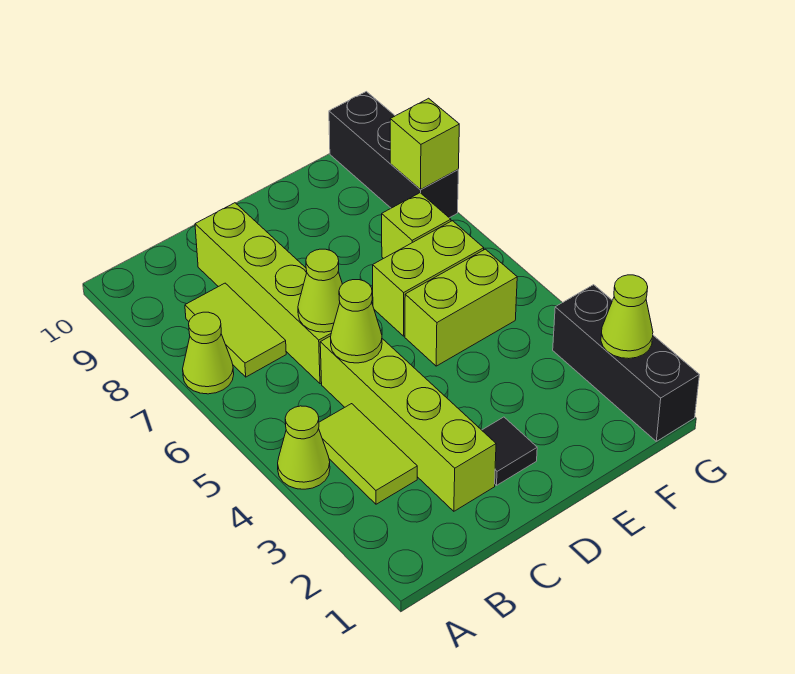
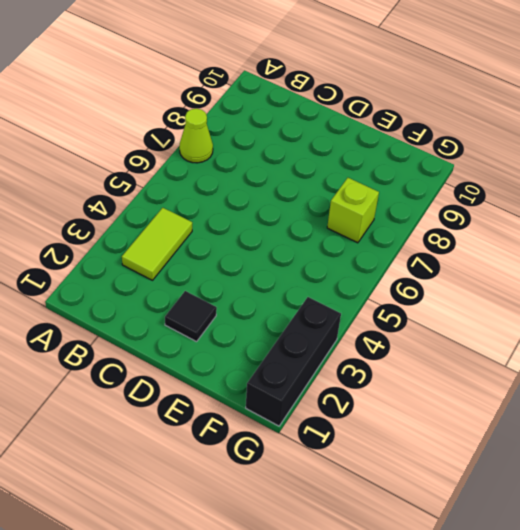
none -> lime cone A4 level 1
none -> lime tile B7:B8 level 1
none -> lime brick C2:C5 level 1

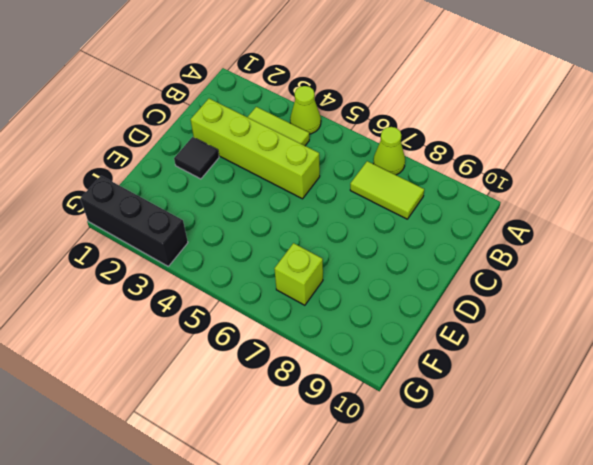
none -> lime brick C6:C9 level 1
none -> lime brick E5:F5 level 1
none -> lime brick E6:F6 level 1

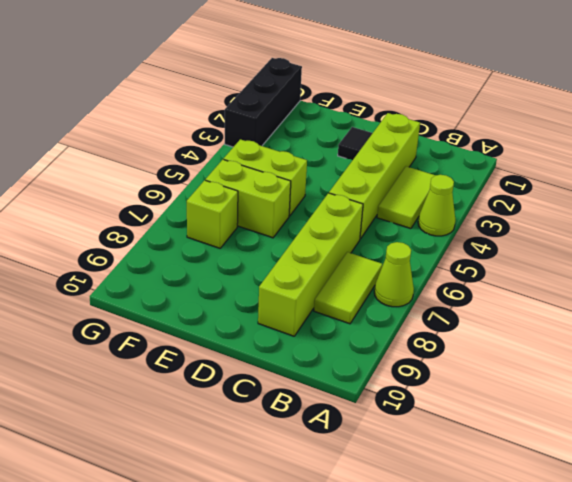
none -> black brick G8:G10 level 1
none -> lime cone C5 level 2
none -> lime cone C6 level 2

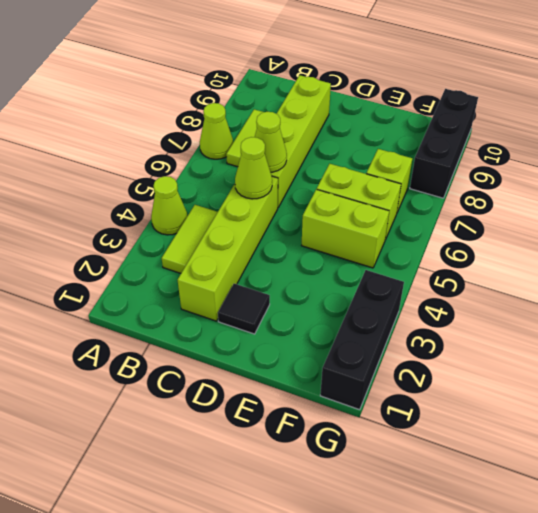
none -> lime cone G2 level 2
none -> lime brick G8 level 2

